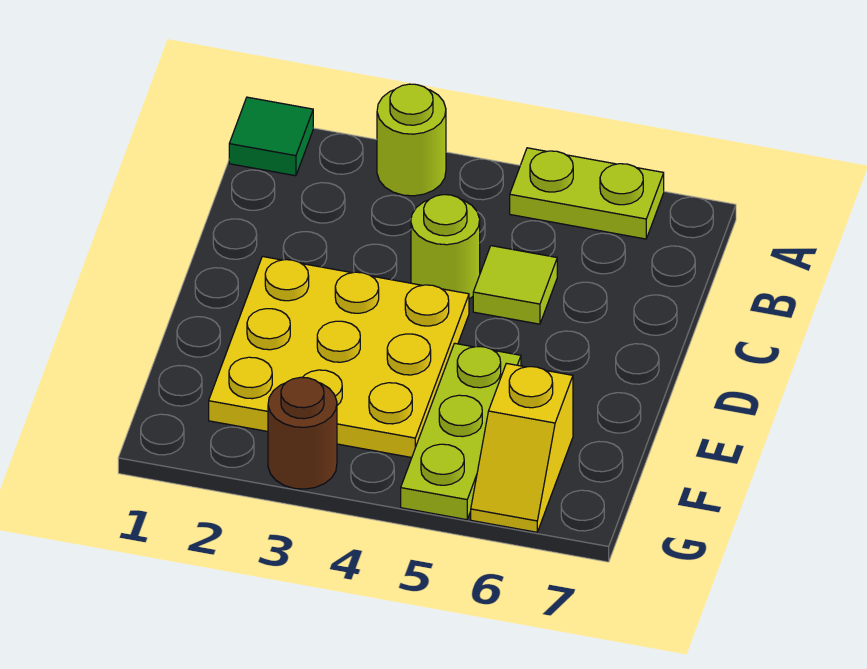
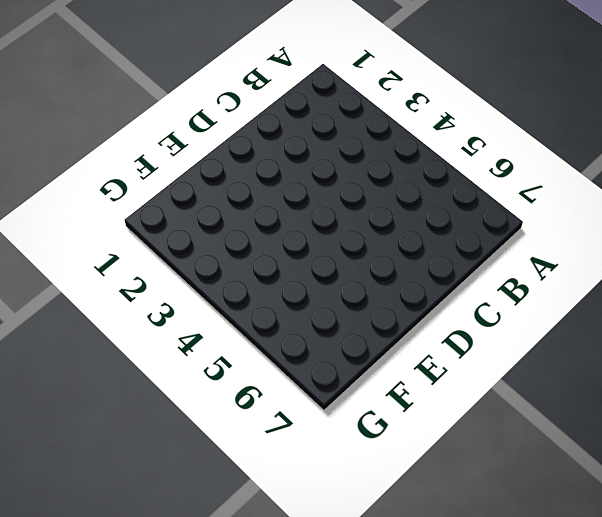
none -> green tile A1 level 1
none -> lime round brick A3 level 1

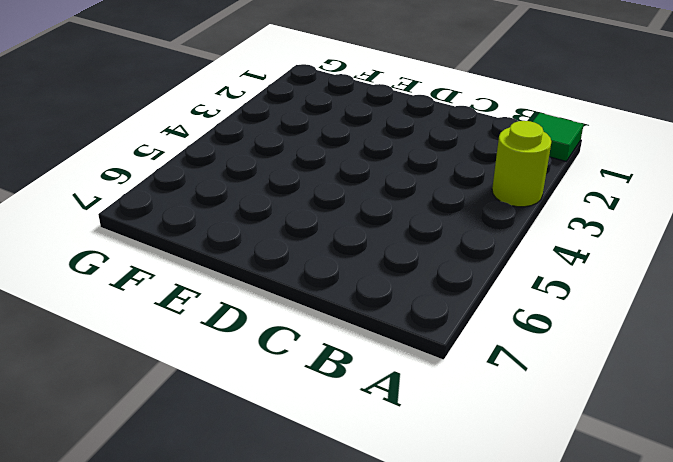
none -> lime plate A5:A6 level 1
none -> lime round brick C4 level 1

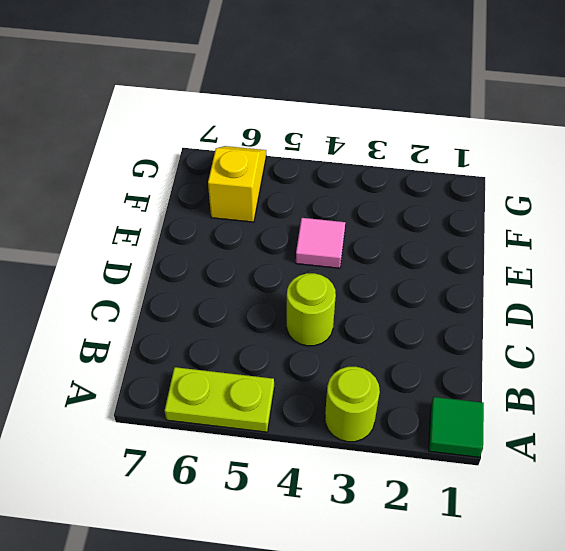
pink tile E4 level 1 -> yellow plate D2:F4 level 1
none -> lime tile C5 level 1
none -> lime plate E5:G5 level 1

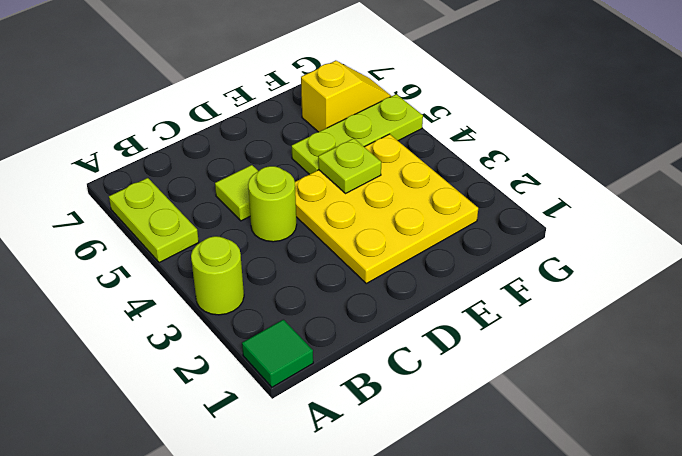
lime plate E4 level 2 -> none
none -> brown round brick G3 level 1

